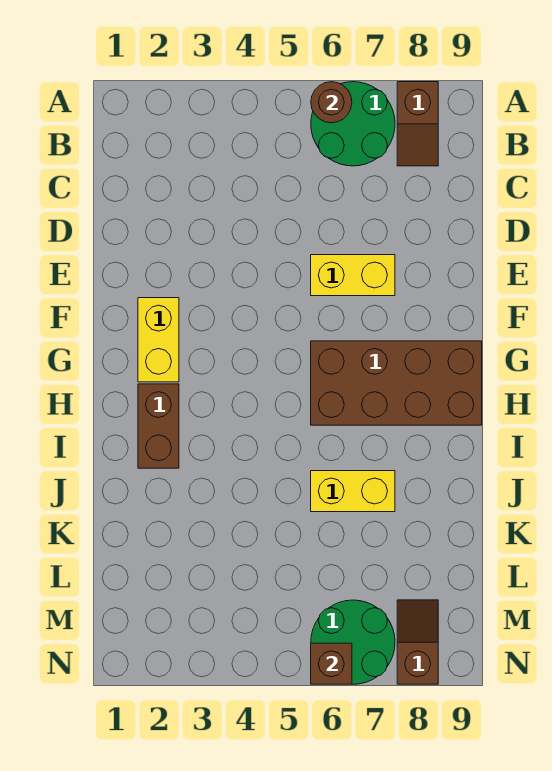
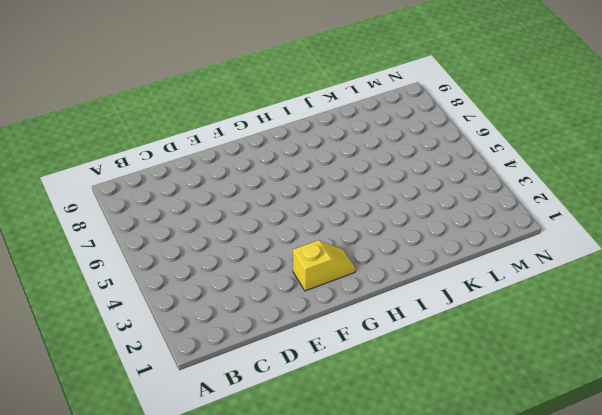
yellow slope F2:G2 level 1 top F -> yellow brick F2:G2 level 1
none -> green round brick A6:B7 level 1
none -> brown slope A8:B8 level 1 top A

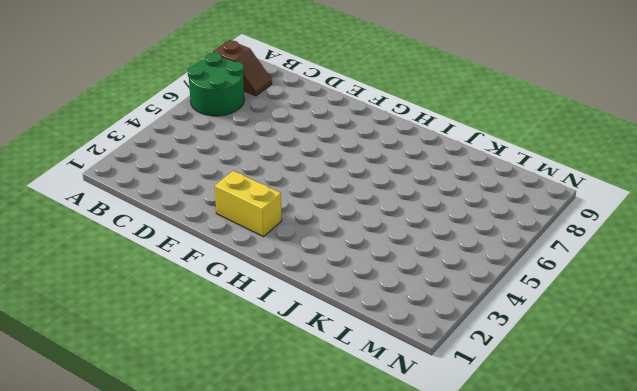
none -> yellow brick E6:E7 level 1
none -> brown brick G6:H9 level 1

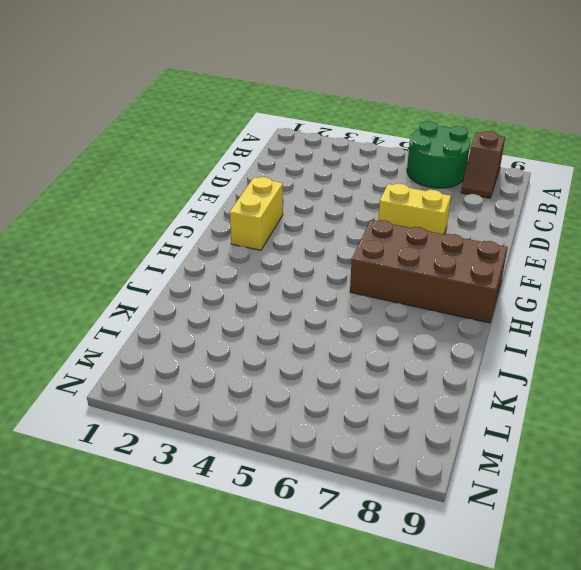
none -> brown brick H2:I2 level 1
none -> yellow brick J6:J7 level 1

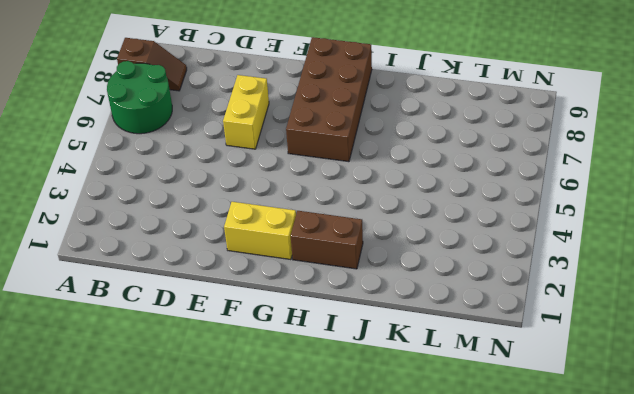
none -> yellow brick J6:J7 level 1
none -> green round brick M6:N7 level 1

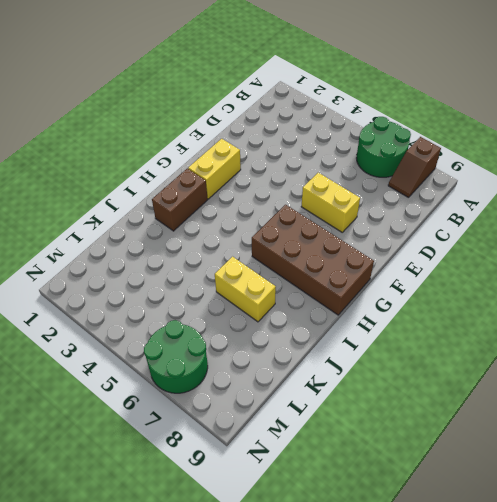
none -> brown slope M8:N8 level 1 top N
none -> brown round brick A6 level 2

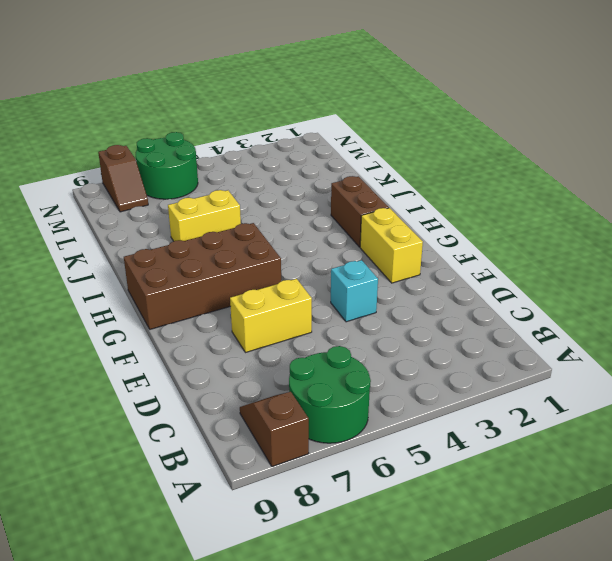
cyan brick E4 level 1 -> none
none -> brown round brick A6 level 2
none -> brown brick N6 level 2

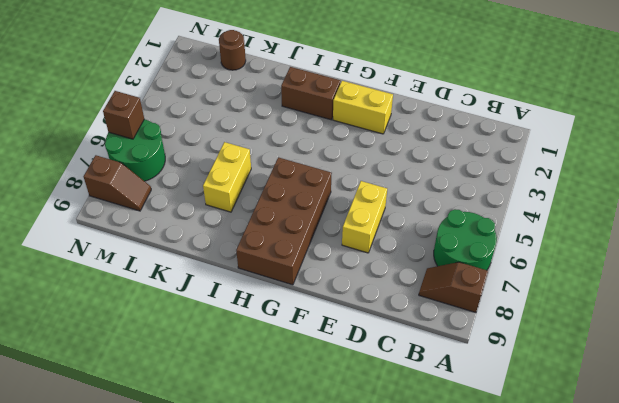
brown round brick L1 level 1 -> brown round brick A6 level 2

